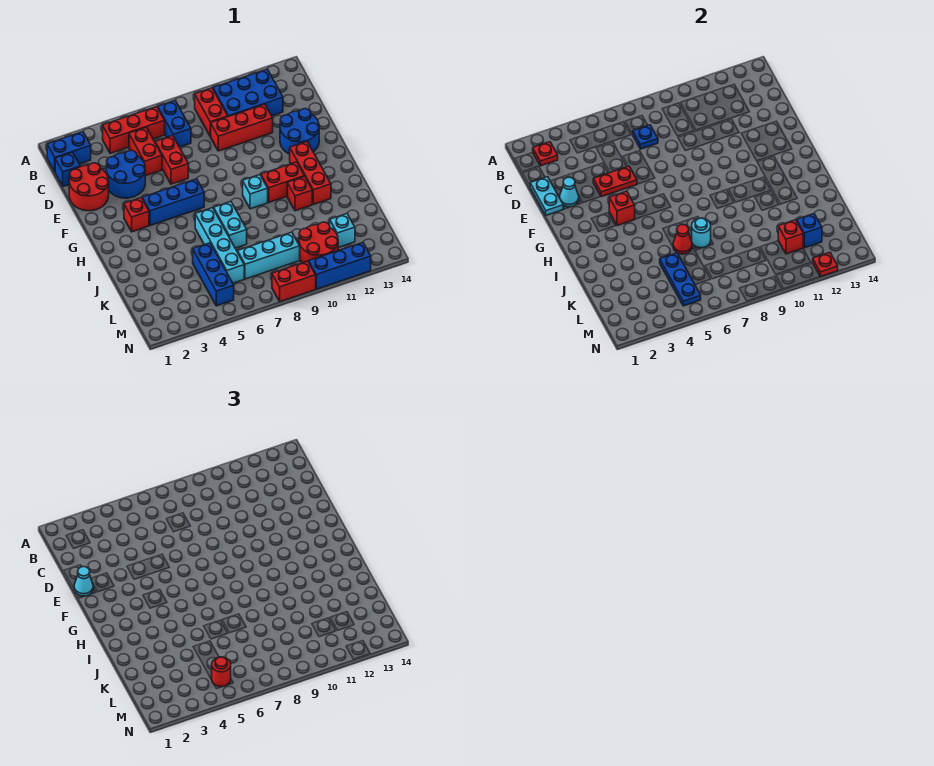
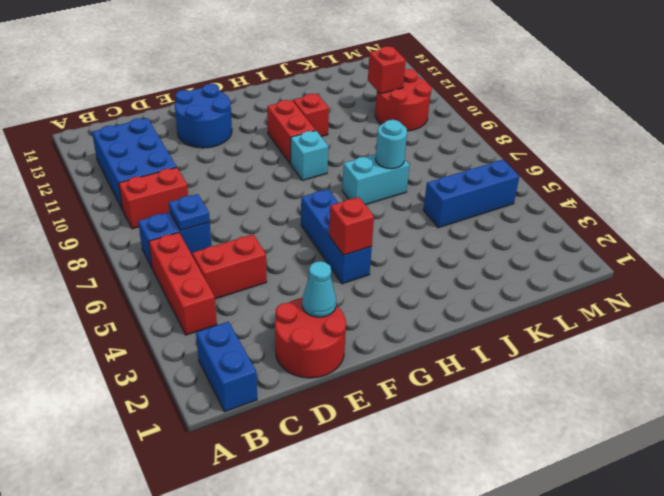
none -> blue brick C1 level 1
none -> blue round brick D3:E4 level 1
none -> red brick D6:E6 level 1
none -> red brick D9:D11 level 1

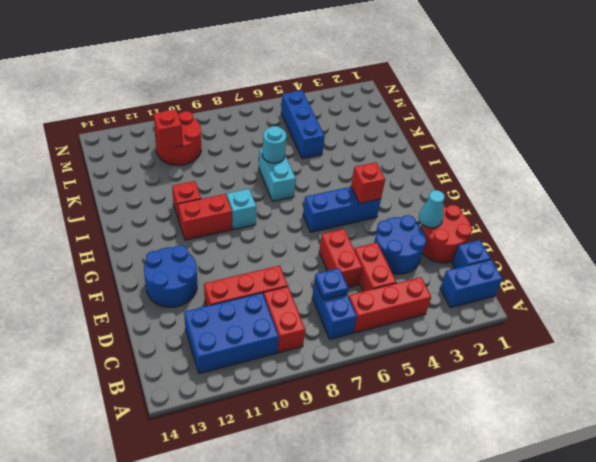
none -> red brick G3 level 1
none -> red brick G12:I12 level 1
none -> cyan brick I6:L6 level 1
none -> cyan brick L7:L9 level 1

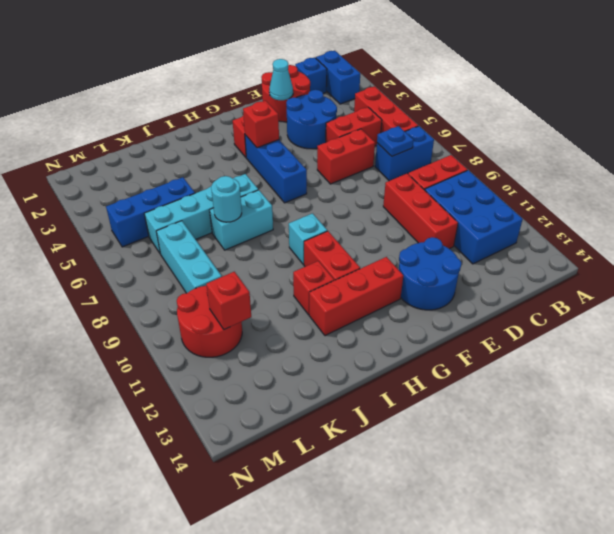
none -> cyan brick L12 level 1
none -> red brick N8:N9 level 1
none -> blue brick N10:N12 level 1
none -> red plate B2 level 2

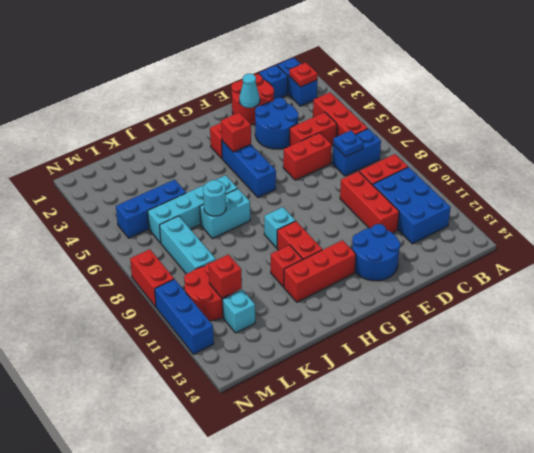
none -> cyan plate D1:E1 level 2
none -> red plate E4:E5 level 2
none -> red cone J6 level 2
none -> blue plate K5:M5 level 2

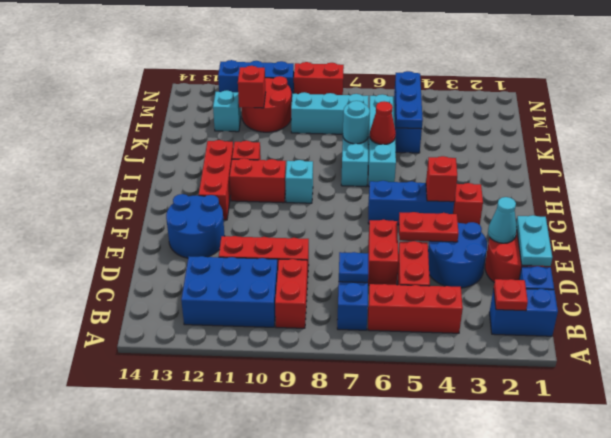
none -> blue brick L12 level 2
none -> red plate N12 level 2
none -> cyan cone E1 level 3
none -> red round brick M5 level 3

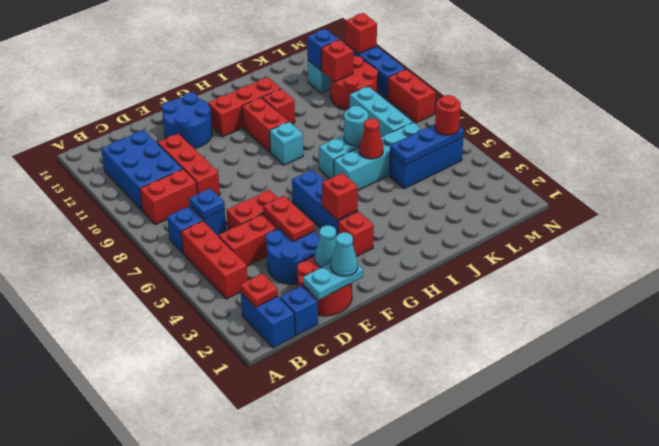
red brick N12 level 2 -> red plate N12 level 2

